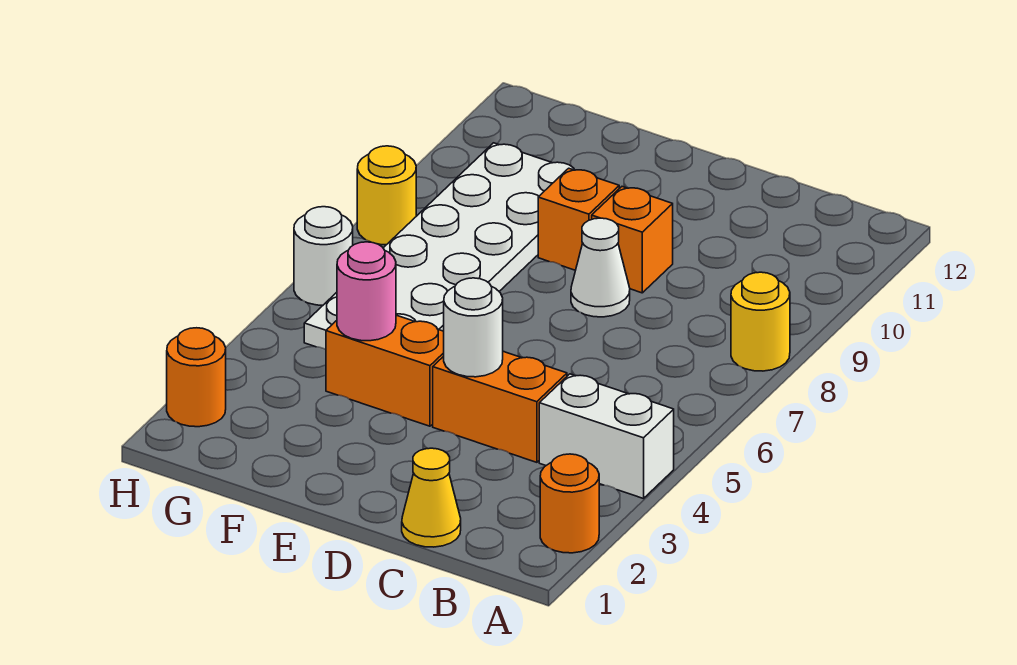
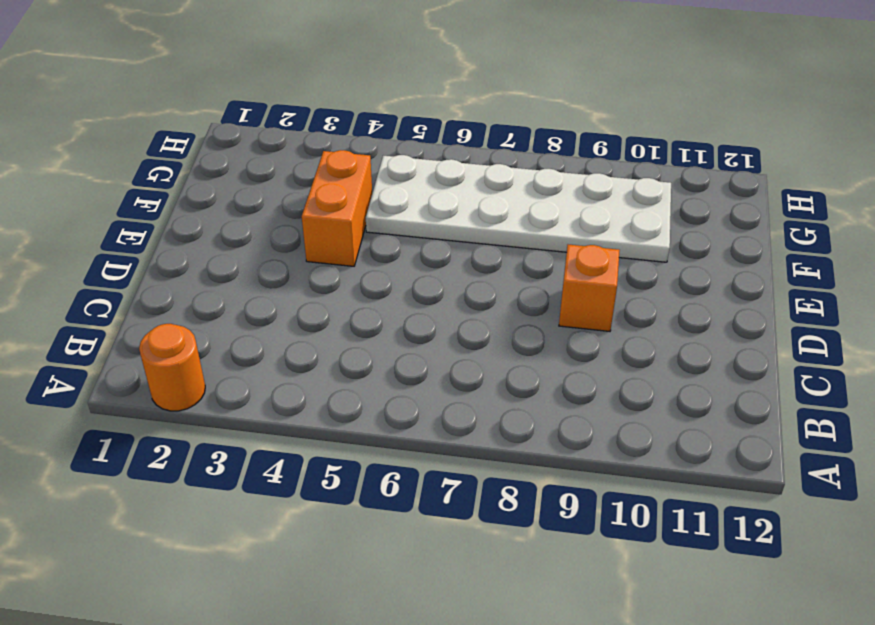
none -> white brick A4:B4 level 1
none -> yellow round brick A8 level 1
none -> yellow cone C1 level 1

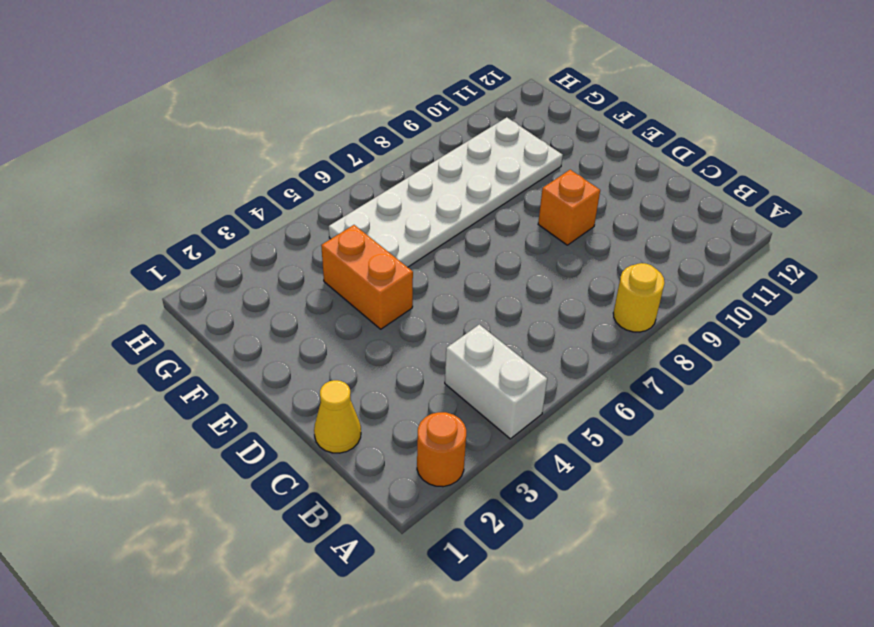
none -> orange brick C4:D4 level 1
none -> white cone D8 level 1
none -> orange brick E9 level 1

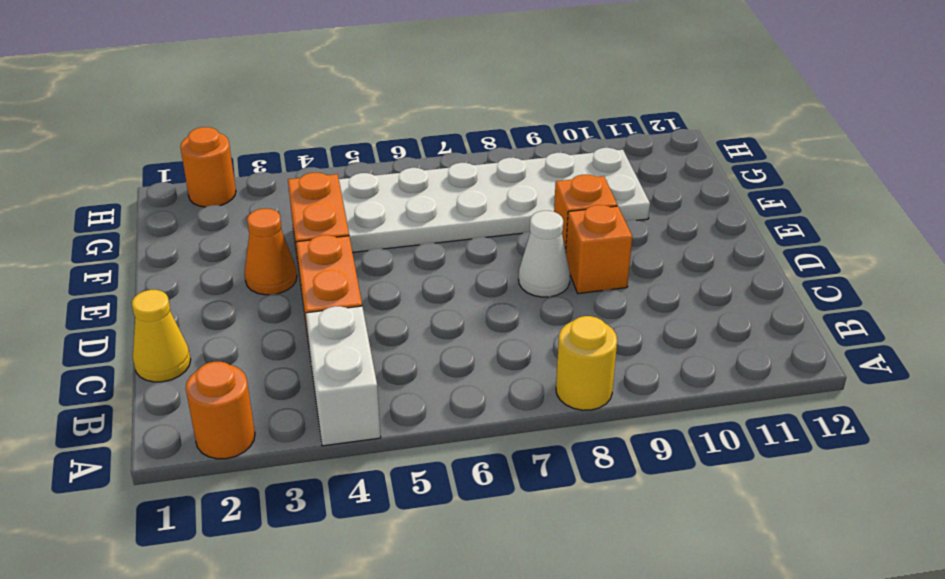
orange cone E3 level 1 -> none
none -> white round brick H6 level 1
none -> yellow round brick H8 level 1
none -> white round brick D4 level 2

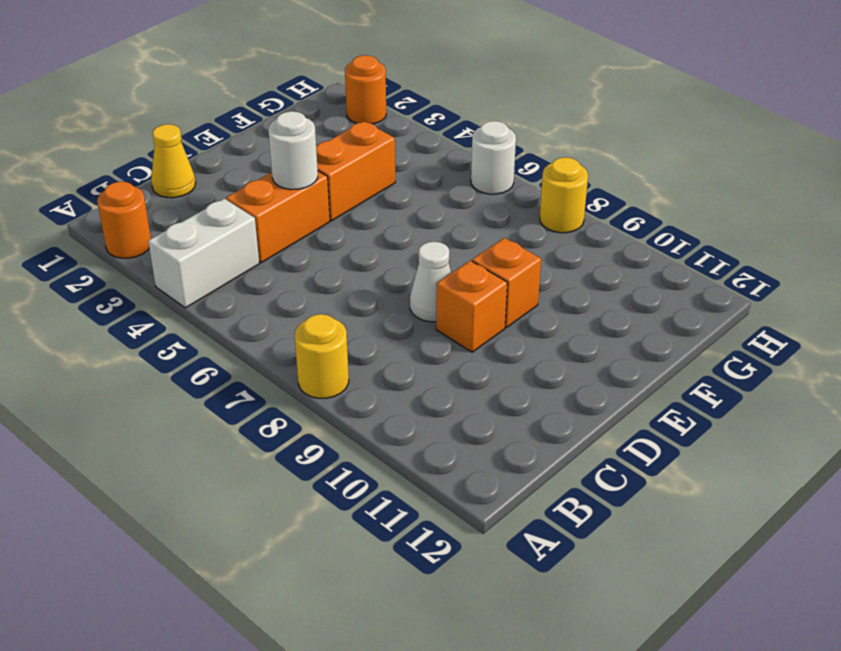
none -> white plate F5:G10 level 1
none -> pink round brick F4 level 2

